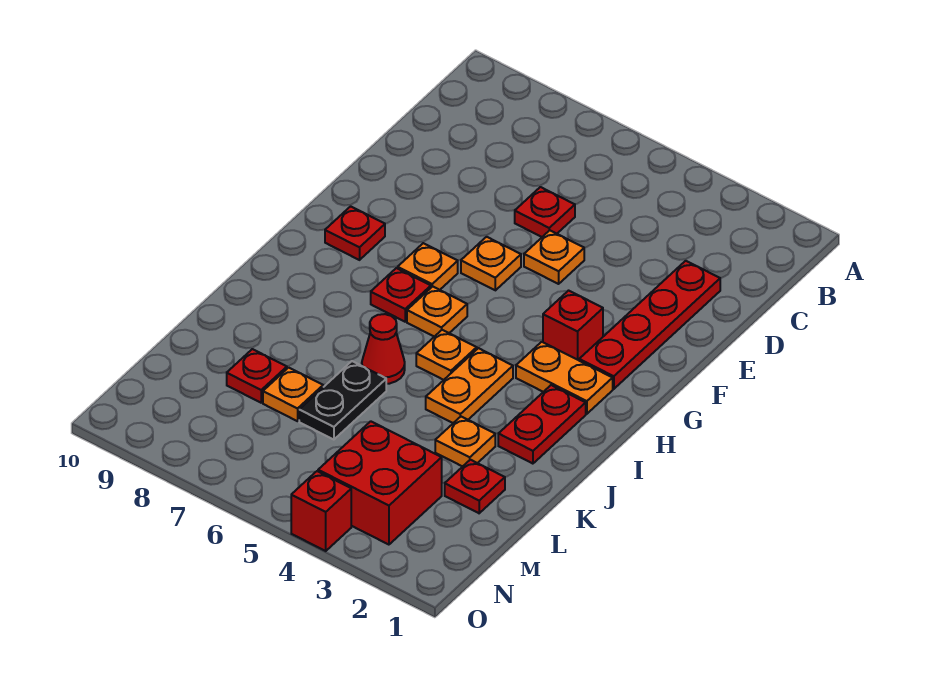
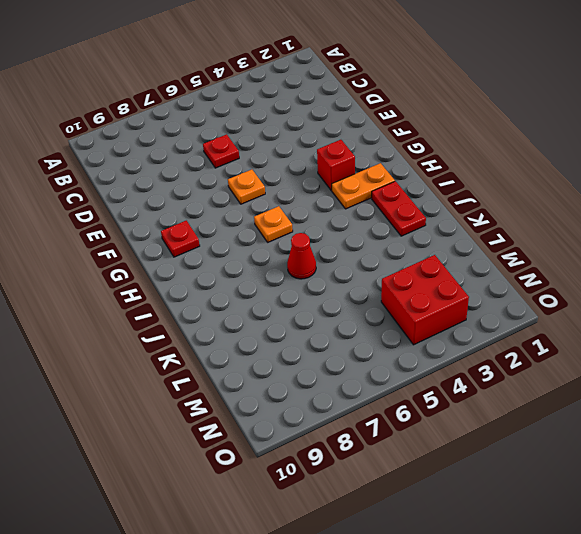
none -> red plate D2:G2 level 1
none -> orange plate E5 level 1
none -> orange plate G7 level 1

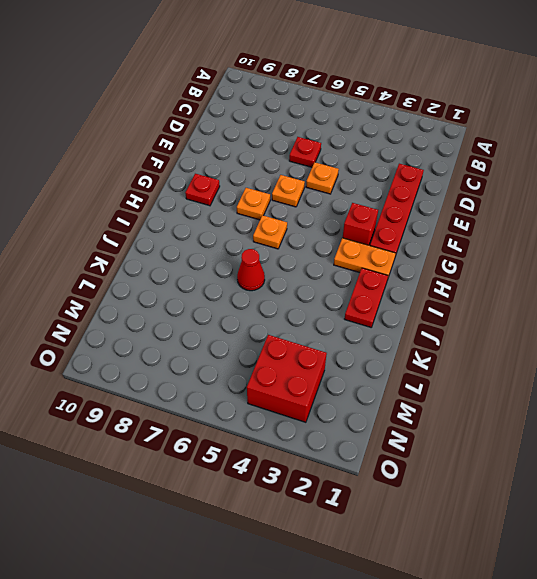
none -> red plate H7 level 1
none -> orange plate I4:J4 level 1
none -> orange plate I5 level 1

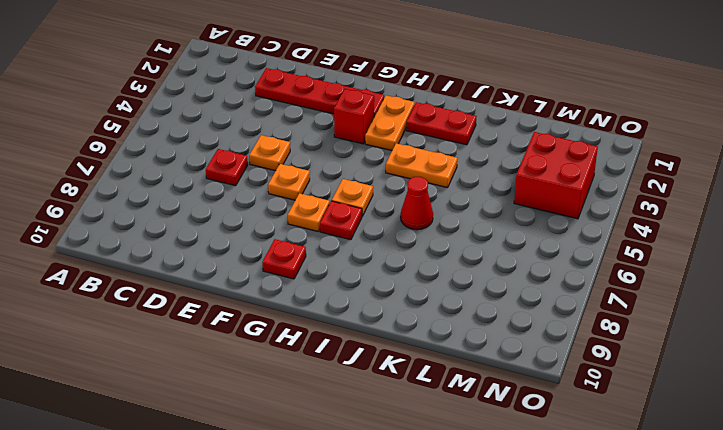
none -> orange plate I5 level 1
none -> orange plate K3 level 1
none -> black plate K6:L6 level 1

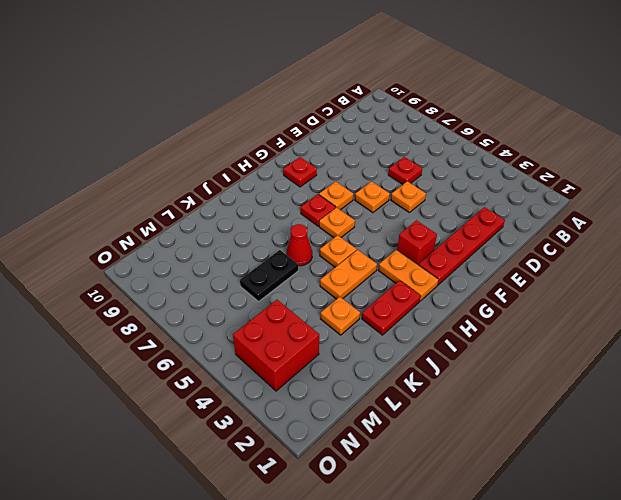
none -> red plate L2 level 1
none -> orange plate L7 level 1
none -> red plate L8 level 1

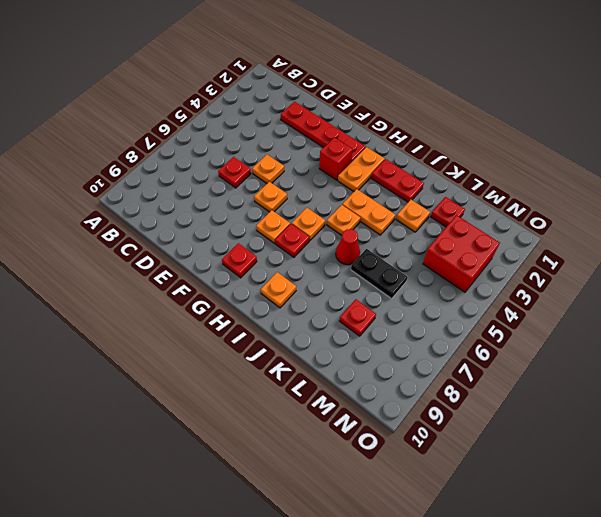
orange plate I9 level 1 -> orange plate L7 level 1
none -> red brick O4 level 1

